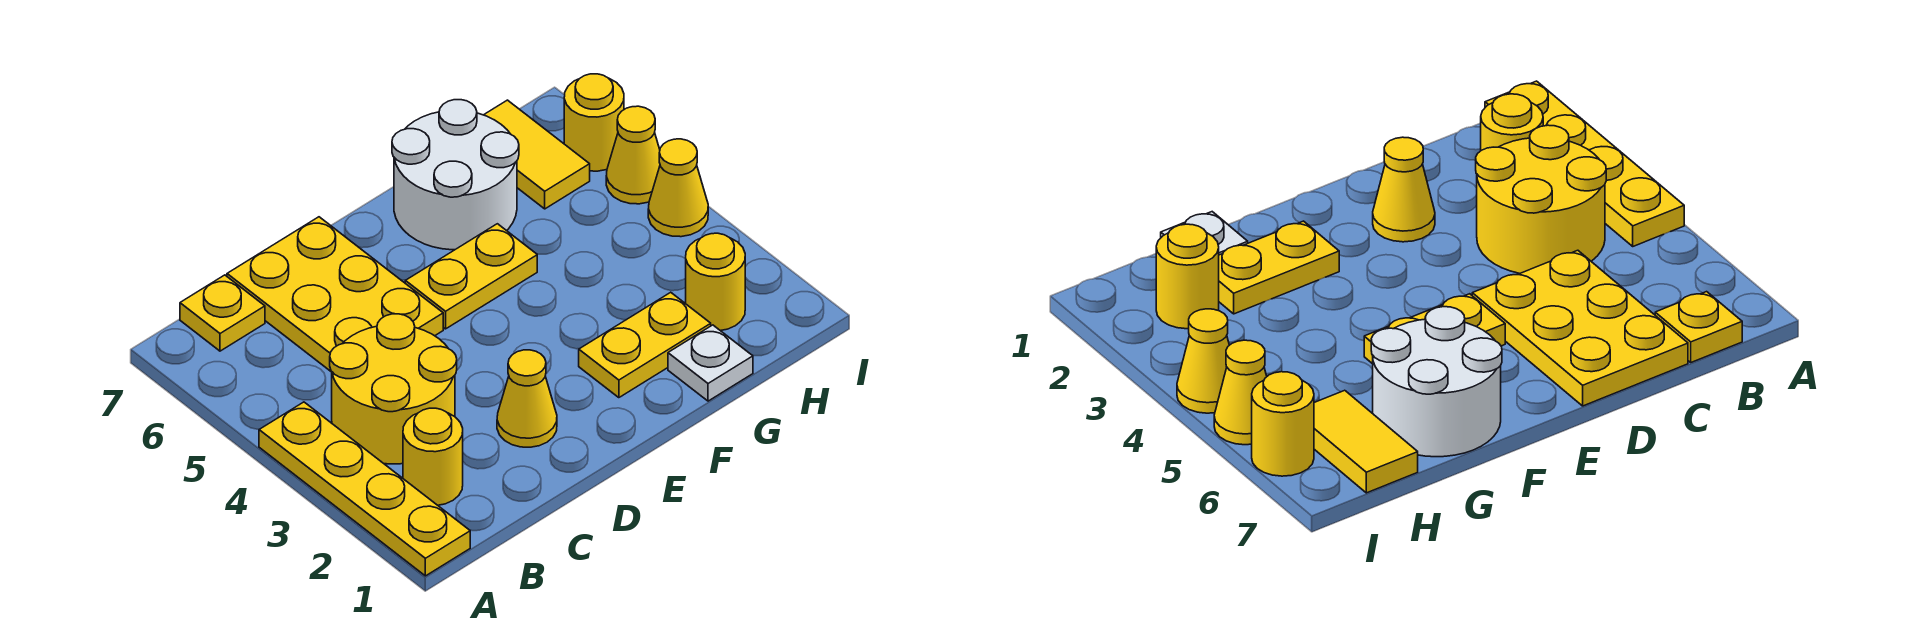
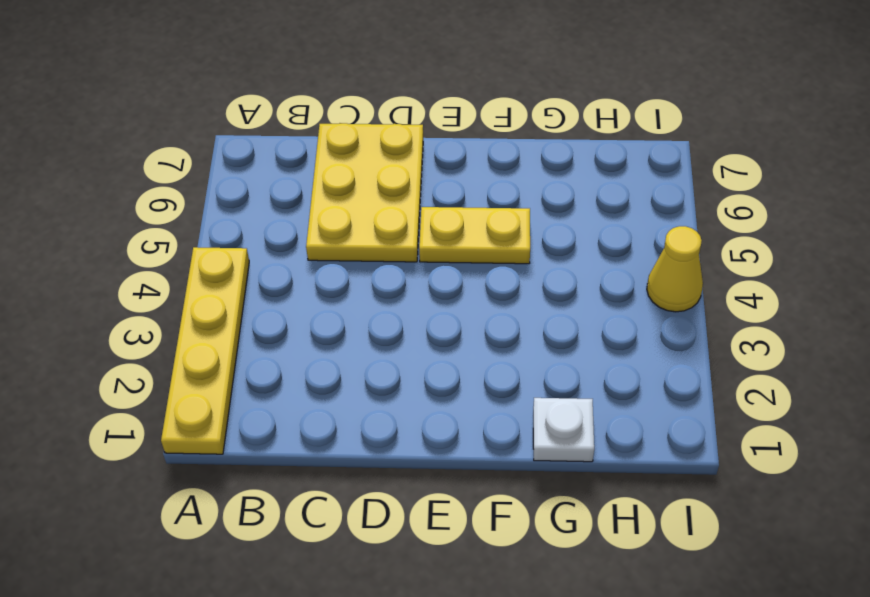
none -> yellow round brick B2 level 1
none -> yellow round brick B3:C4 level 1
none -> yellow plate B7 level 1

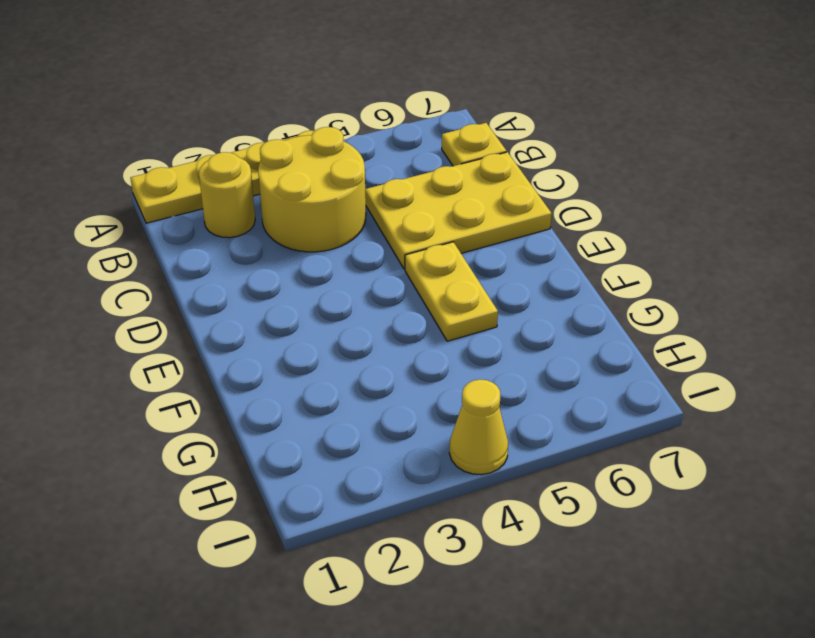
none -> yellow cone D2 level 1
none -> yellow plate F2:G2 level 1
none -> white round brick F6:G7 level 1

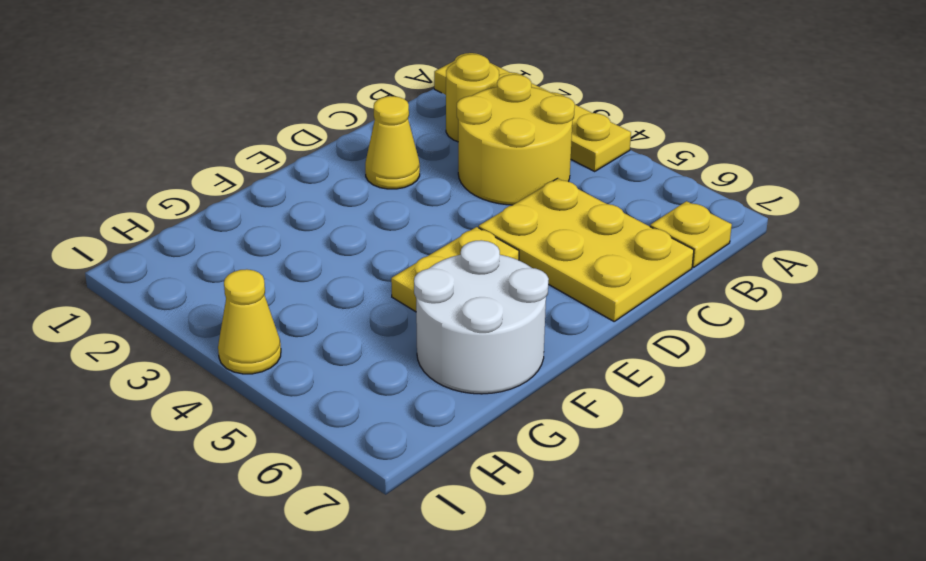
none -> yellow plate F2:G2 level 1
none -> white plate G1 level 1
none -> yellow round brick H2 level 1

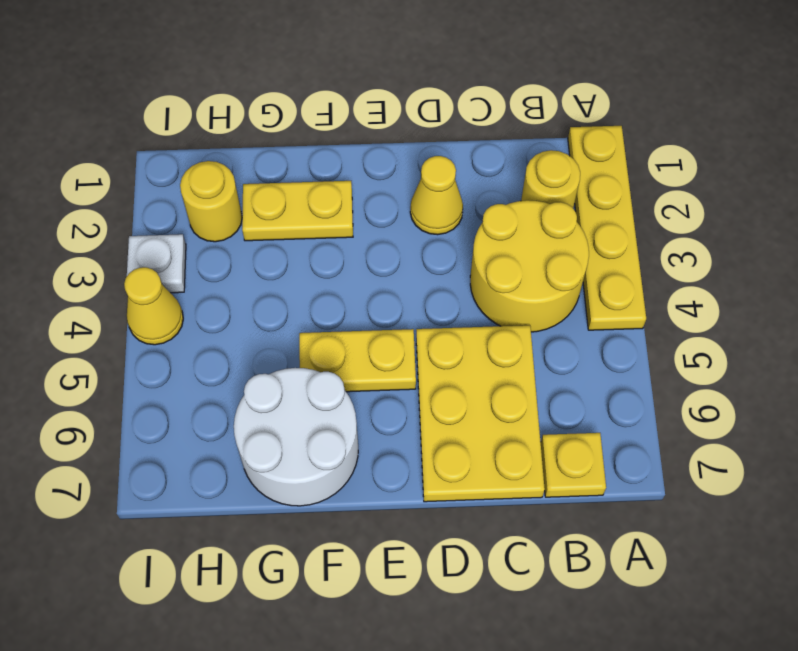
white plate I3 level 1 -> white plate G1 level 1
none -> yellow tile H6:H7 level 1
none -> yellow cone I5 level 1
none -> yellow round brick I6 level 1

